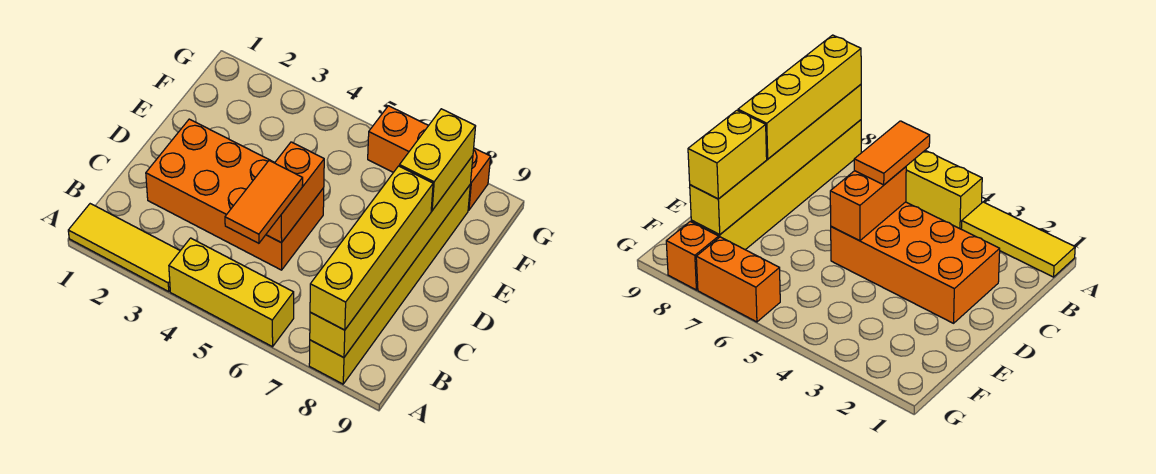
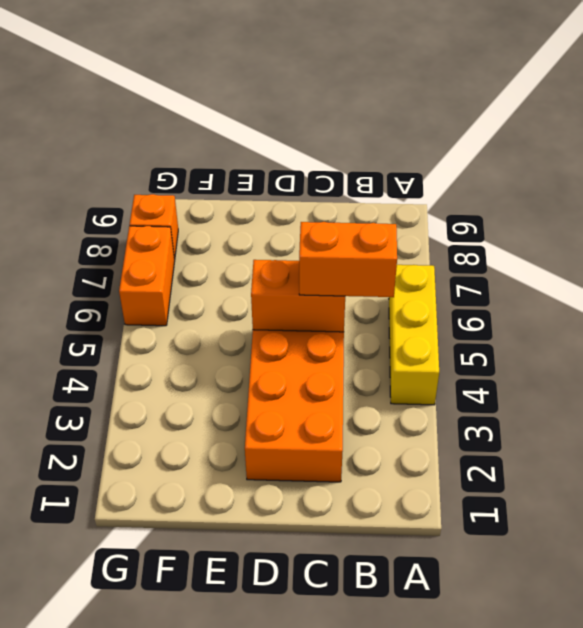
orange brick B5:C5 level 3 -> orange tile B5:C5 level 3
none -> yellow tile A1:A3 level 1
none -> yellow brick A8:F8 level 1

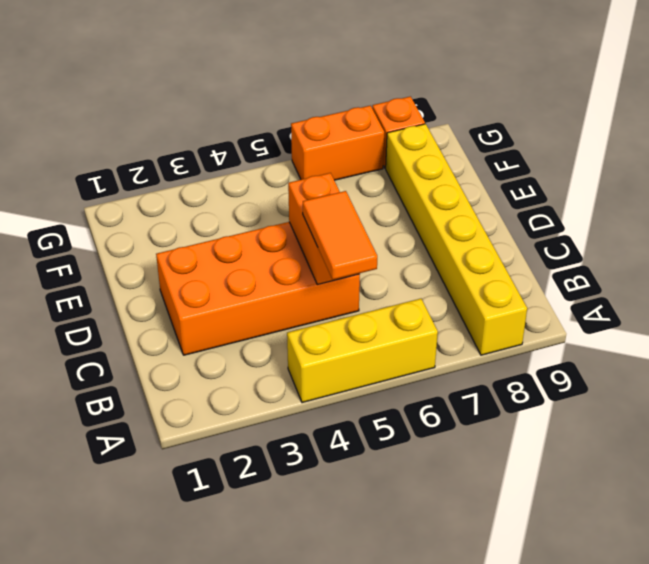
none -> yellow tile A1:A3 level 1
none -> yellow brick A8:F8 level 2

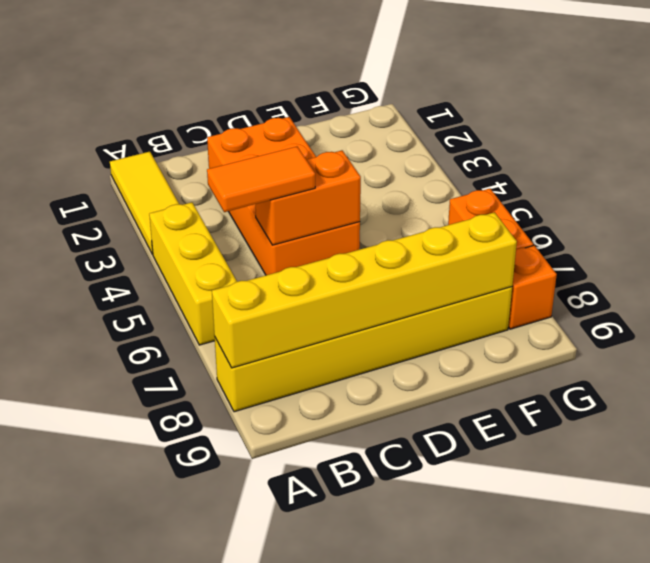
none -> yellow brick A8:D8 level 3
none -> yellow brick E8:F8 level 3

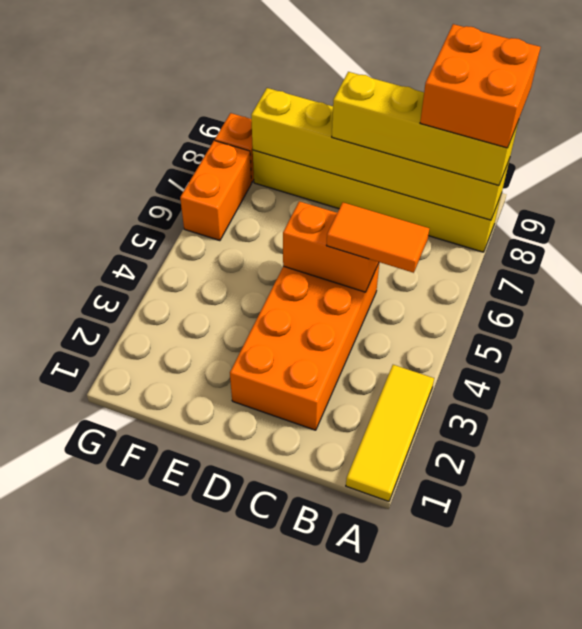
orange brick A8:B9 level 4 -> none
none -> yellow brick A4:A6 level 1
none -> yellow brick E8:F8 level 3

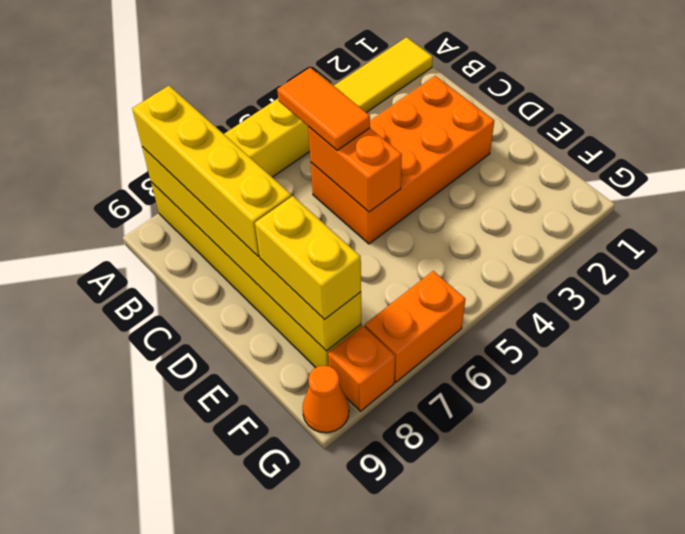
orange cone G9 level 1 -> none

